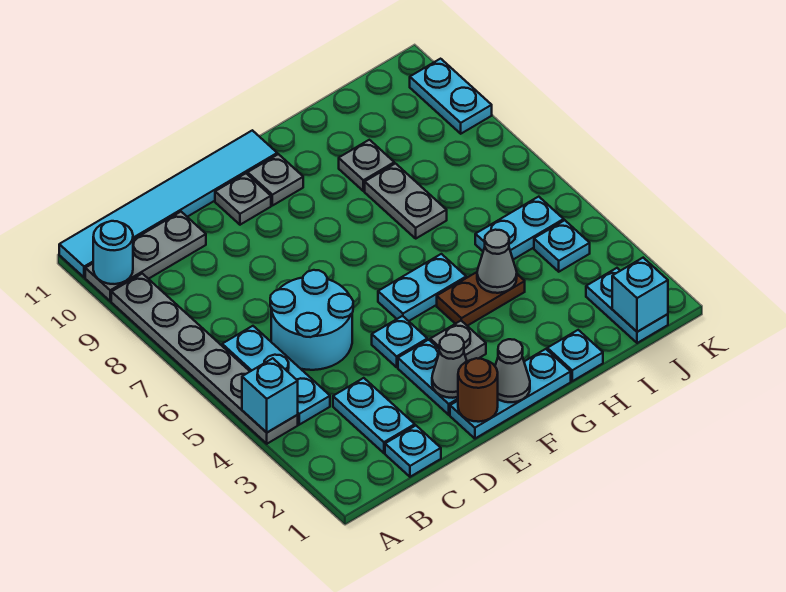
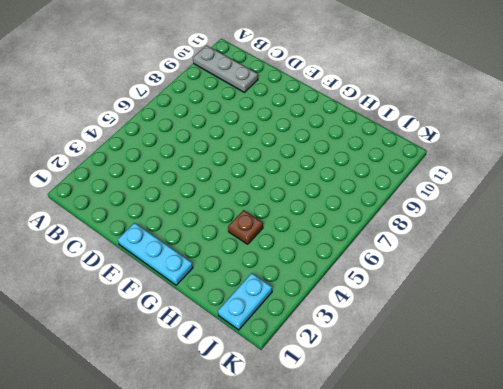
brown plate H4 level 1 -> brown plate G4:H4 level 1
none -> grey plate A4:A9 level 1
none -> cyan tile A11:F11 level 1
none -> cyan plate B4:B6 level 1

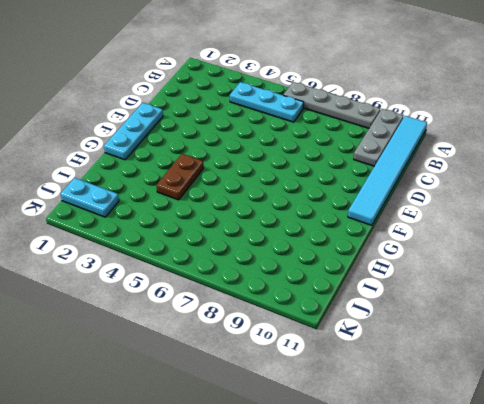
grey plate A6:A9 level 1 -> grey plate A4:A9 level 1
none -> cyan plate C1 level 1
none -> cyan plate C2:C3 level 1
none -> cyan round brick C5:D6 level 1

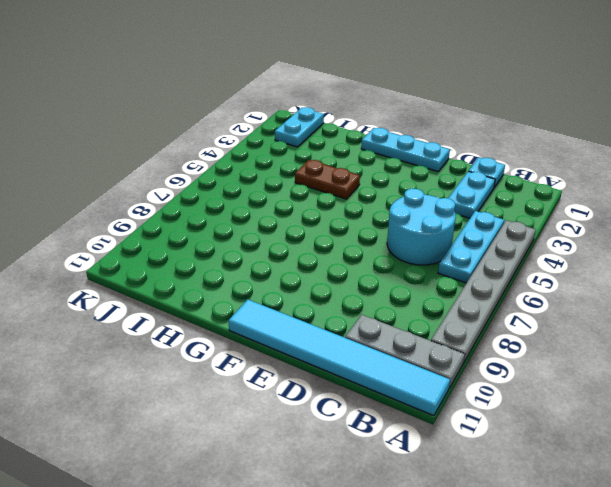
none -> cyan plate E2:E3 level 1
none -> cyan plate E4 level 1
none -> grey plate E10 level 1

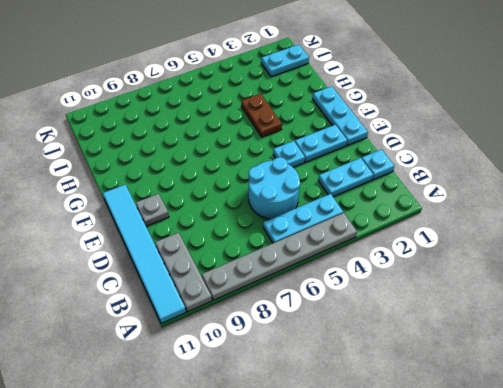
none -> grey plate F3 level 1
none -> cyan plate F5:G5 level 1
none -> grey plate F10 level 1

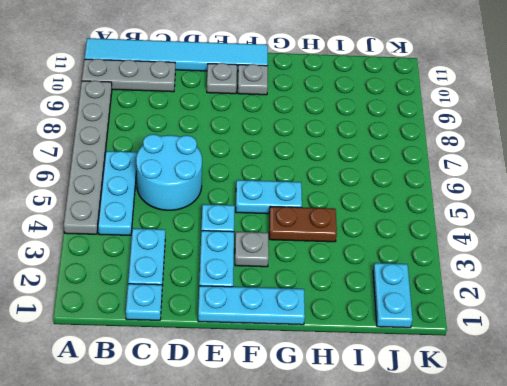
none -> cyan plate H1 level 1
none -> grey plate H7:H8 level 1
none -> grey plate H9 level 1

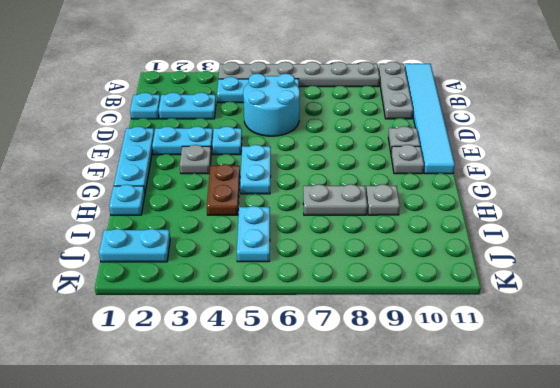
none -> cyan plate J4 level 1
none -> cyan plate K9:K10 level 1
none -> cyan brick A4 level 2

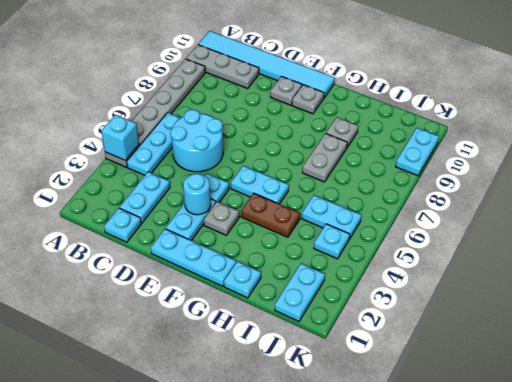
cyan round brick E3 level 2 -> cyan round brick A10 level 2
none -> brown round brick E1 level 2
none -> grey cone E2 level 2
none -> grey cone F1 level 2

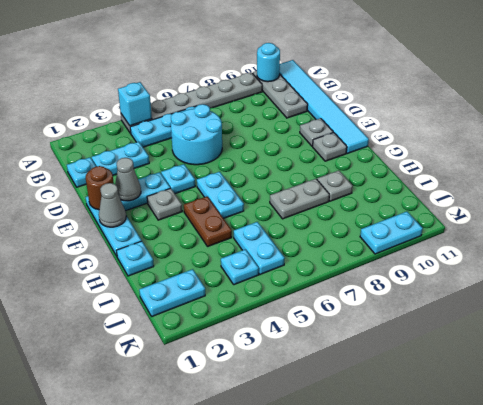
none -> grey cone H4 level 2
none -> cyan brick J1 level 2

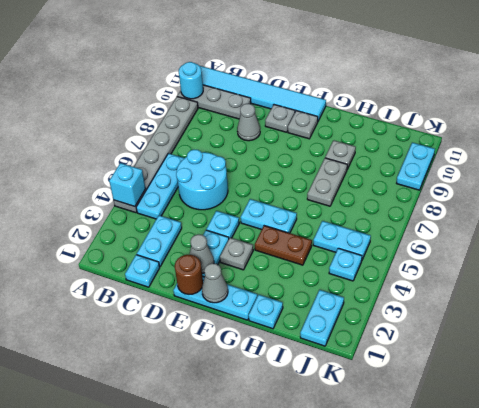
grey cone D9 level 1 -> grey cone H4 level 2
none -> cyan brick J1 level 2

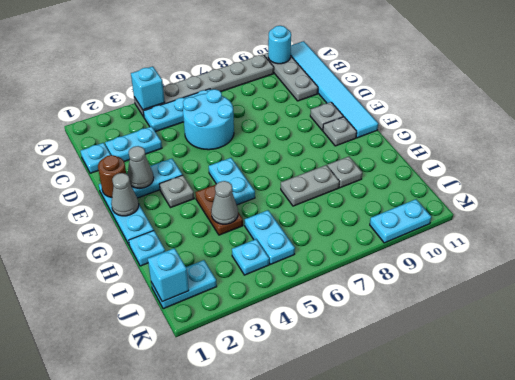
none -> cyan plate E4 level 1

